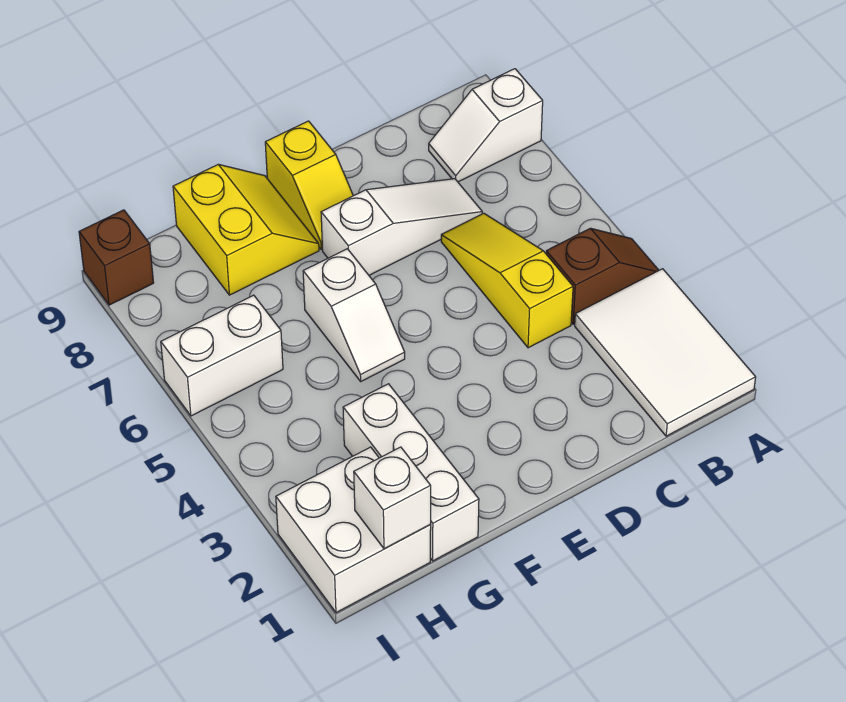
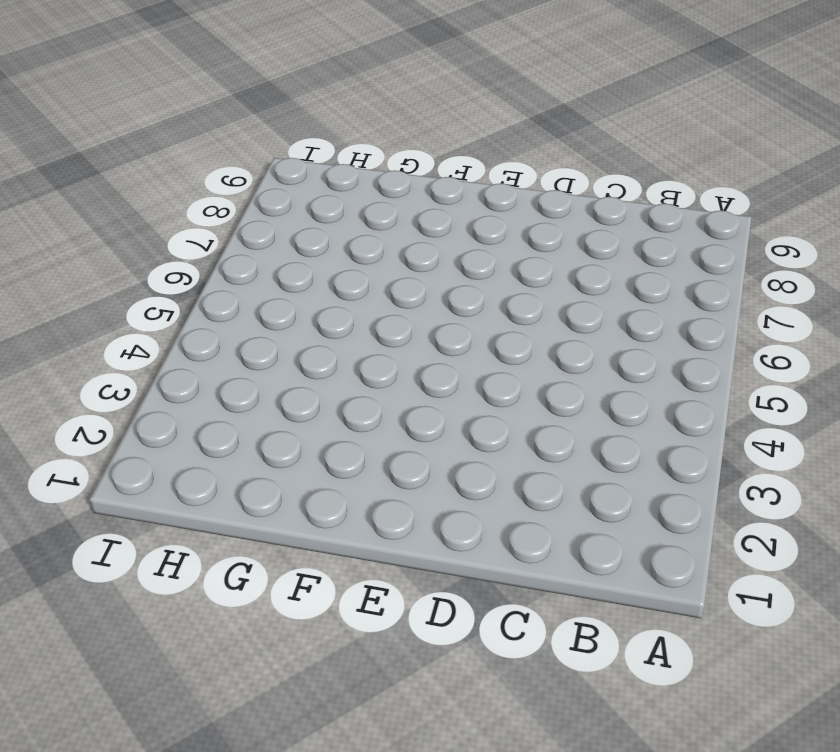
none -> white tile A1:B3 level 1
none -> brown slope A4:B4 level 1 top B
none -> white slope A8:B8 level 1 top A

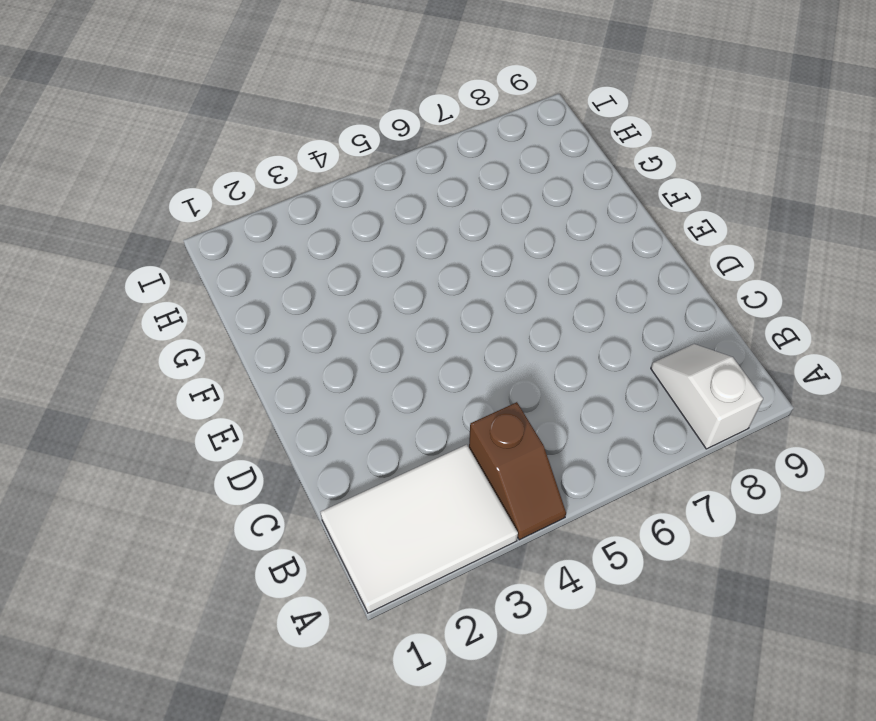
none -> yellow slope C4:C6 level 1 top 4
none -> white slope C7:E7 level 1 top E
none -> yellow slope E8:E9 level 1 top 9

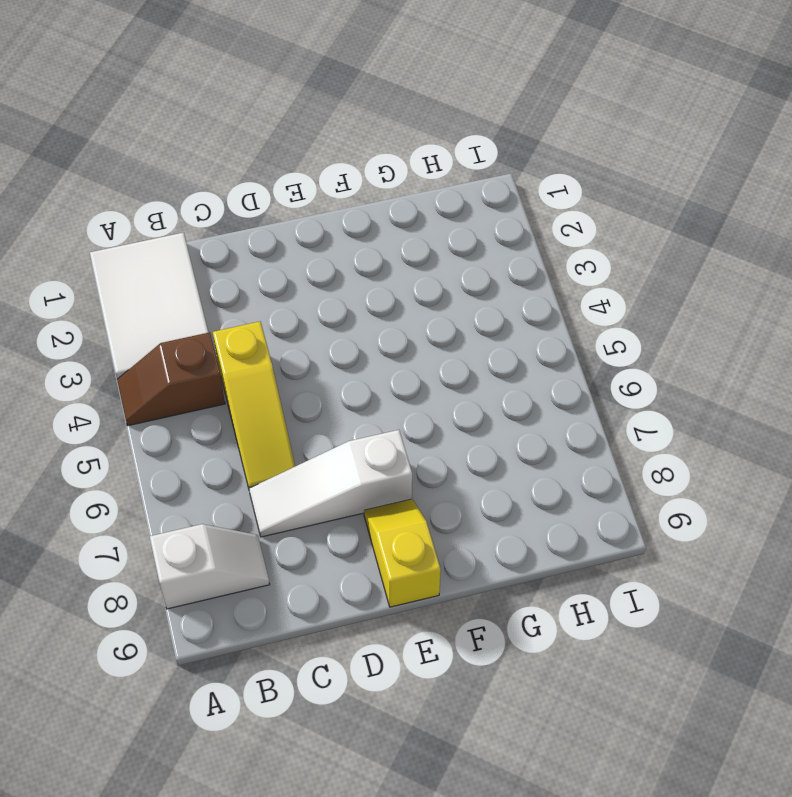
none -> white slope F5:F6 level 1 top 6
none -> yellow slope F8:G9 level 1 top G
none -> white brick G1:G3 level 1

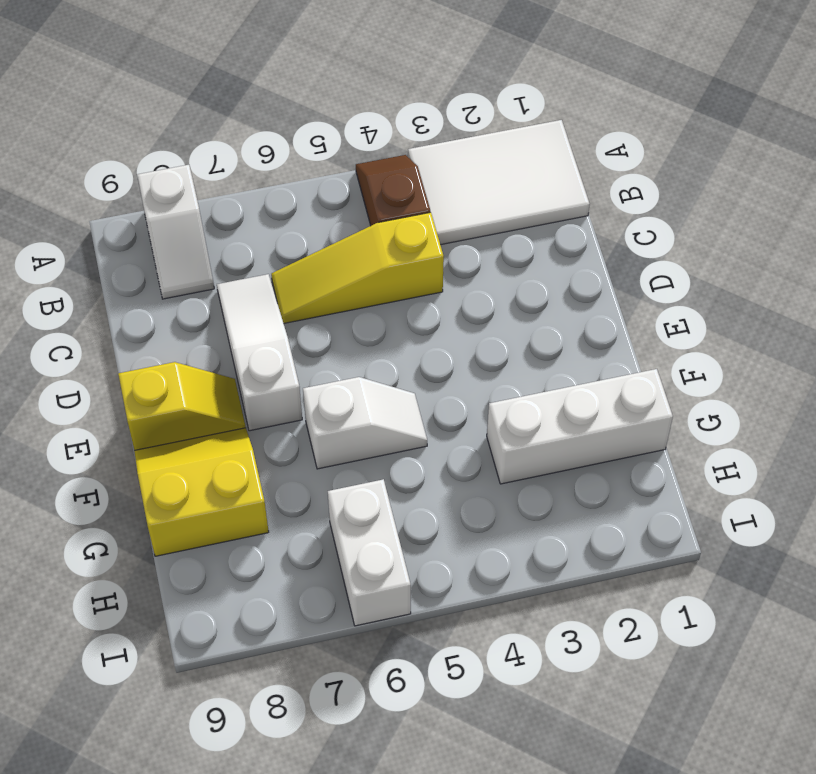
none -> white brick H1:I2 level 1
none -> brown brick I9 level 1
none -> white brick H1 level 2

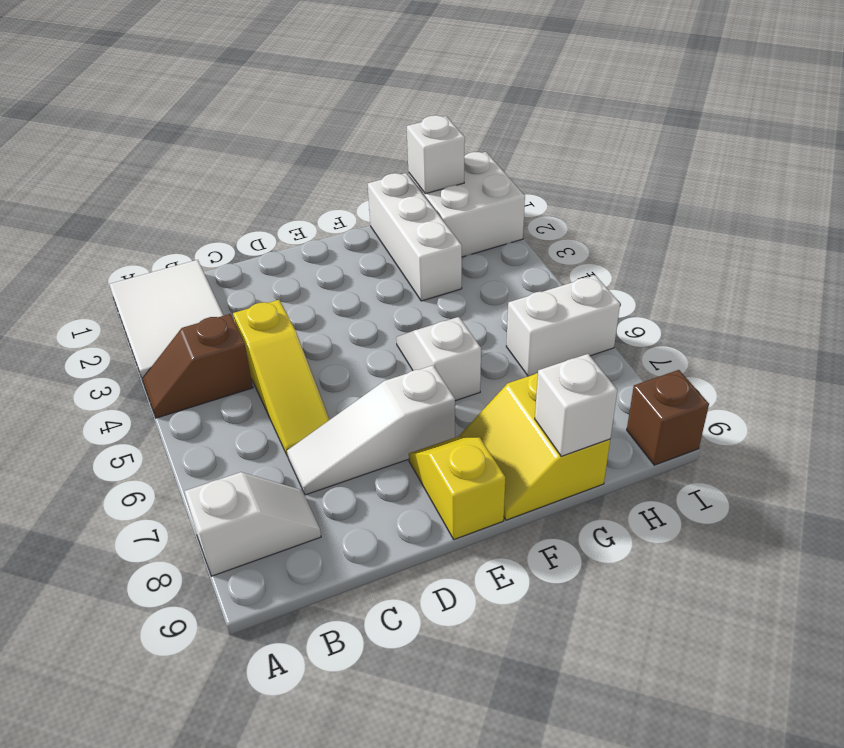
white brick G9 level 2 -> none

